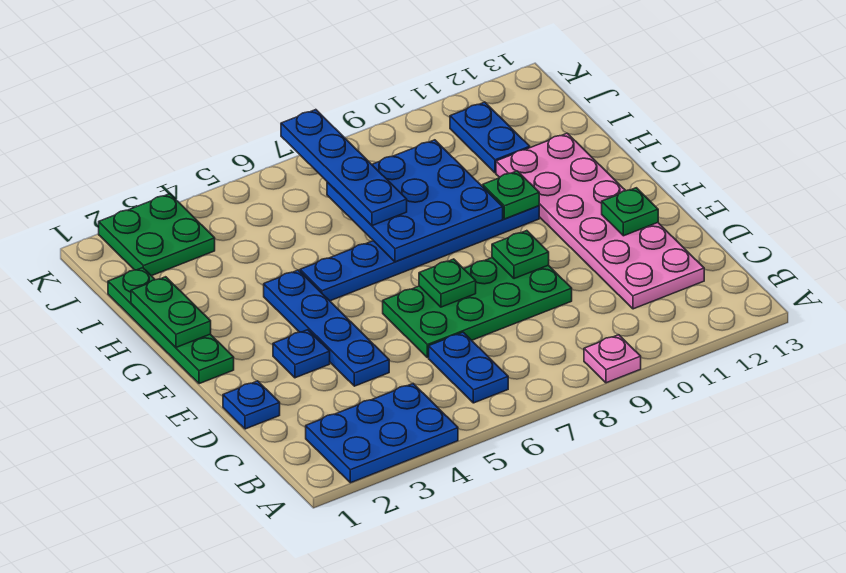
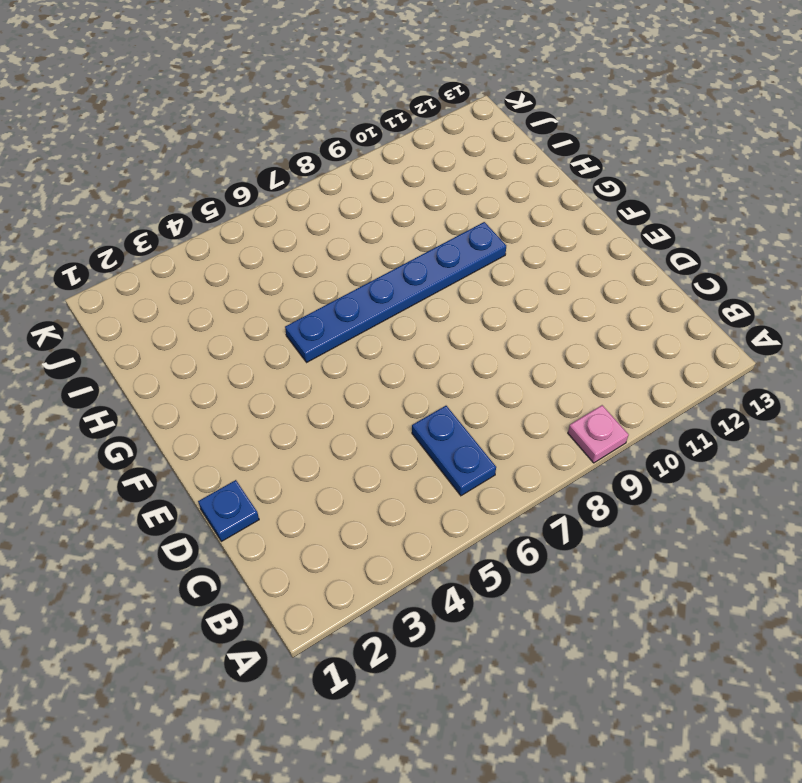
none -> blue plate A2:B4 level 1
none -> pink plate C11:H12 level 1
none -> blue plate D4:G4 level 1

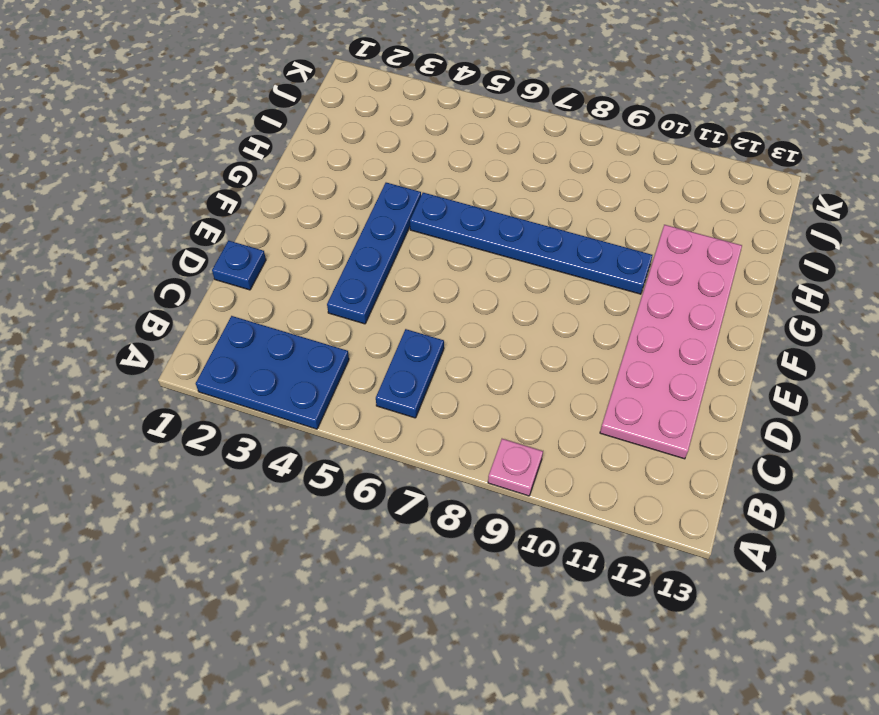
none -> green plate D6:E9 level 1
none -> blue plate E3 level 1
none -> green plate F1:I1 level 1

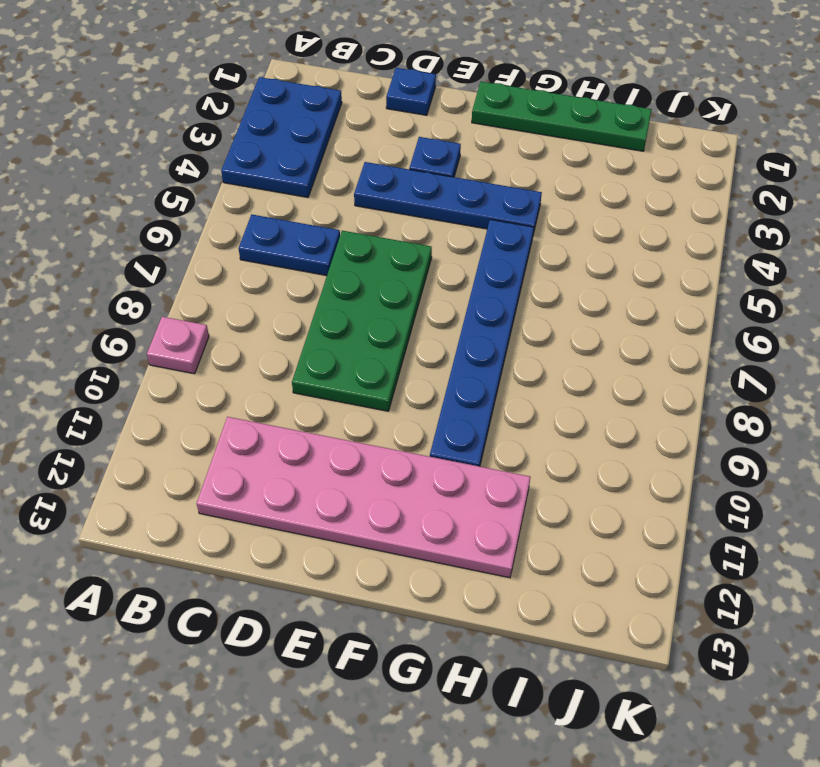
none -> blue plate I11:J11 level 1
none -> green plate J2:K3 level 1
none -> green plate E7 level 2

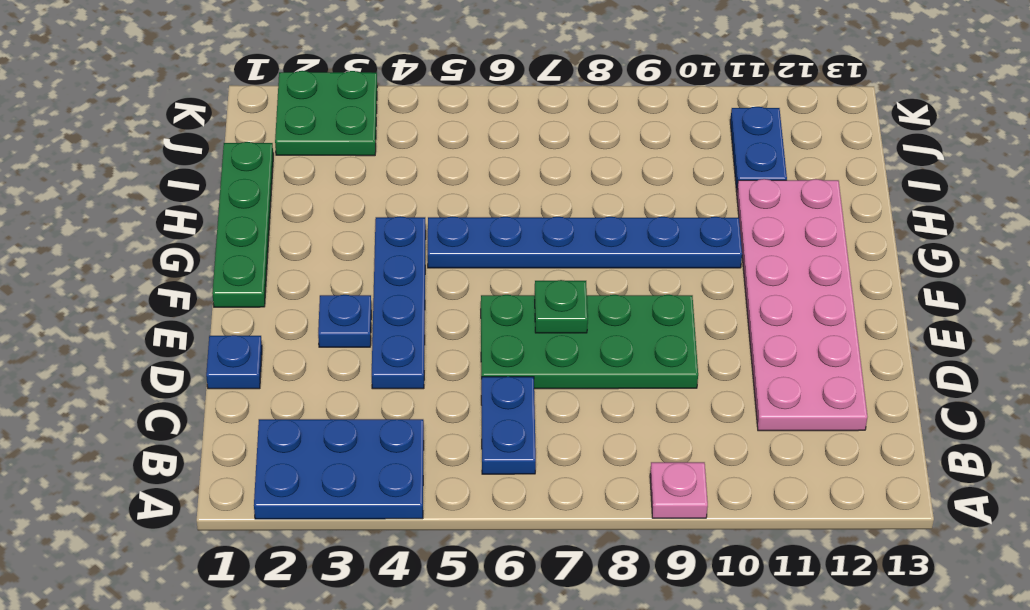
none -> green plate E9 level 2
none -> green plate E12 level 2
none -> green plate G1:H1 level 2

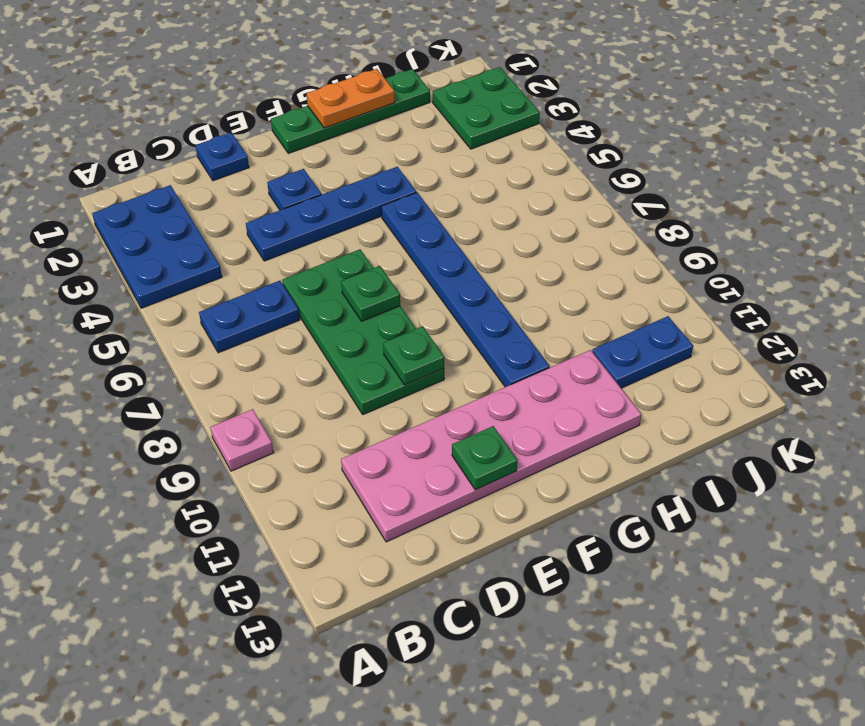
orange plate G1:H1 level 2 -> green plate G1:H1 level 2
none -> blue plate G7:I9 level 2
none -> green plate G10 level 2
none -> blue plate H7:K7 level 3

